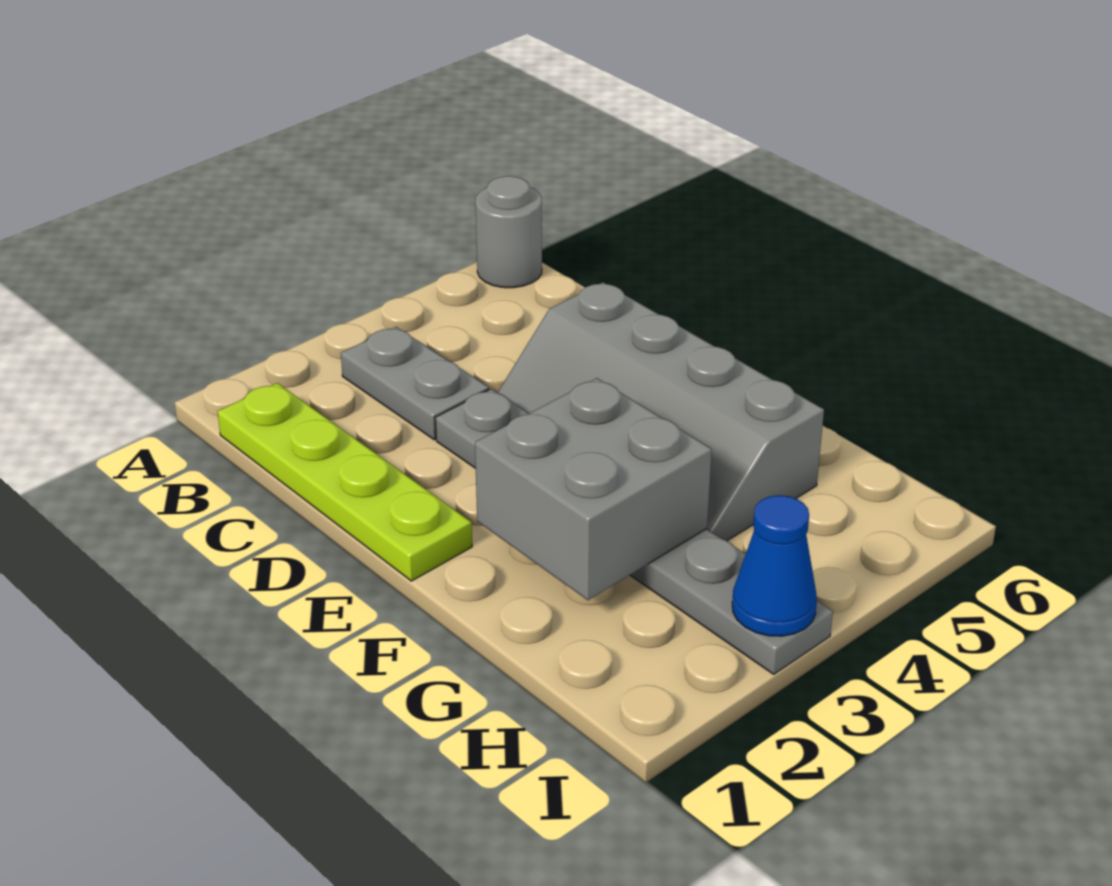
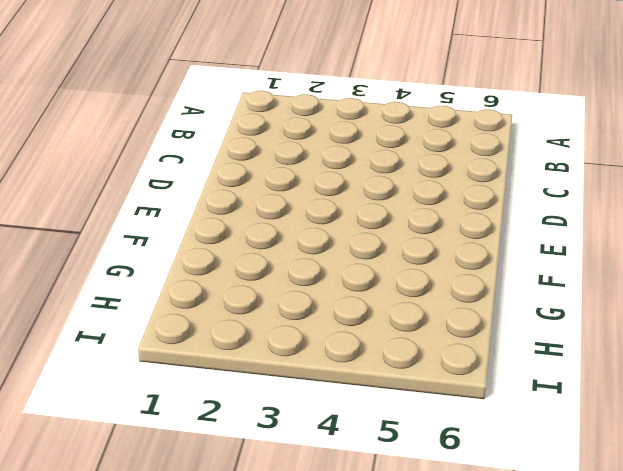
none -> grey round brick A6 level 1
none -> lime plate B1:E1 level 1

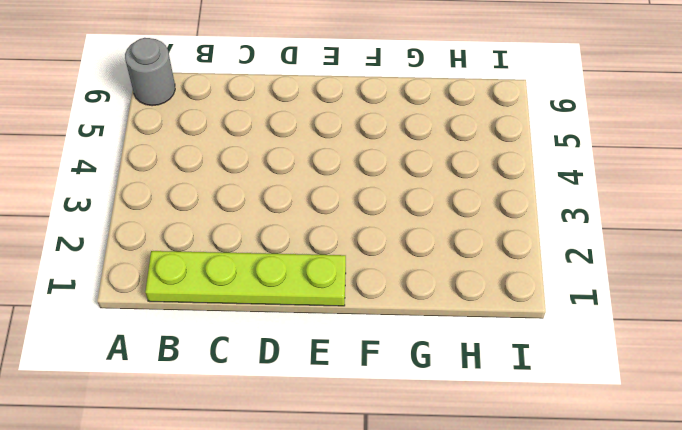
none -> grey plate B3:C3 level 1
none -> grey plate D3:I3 level 1

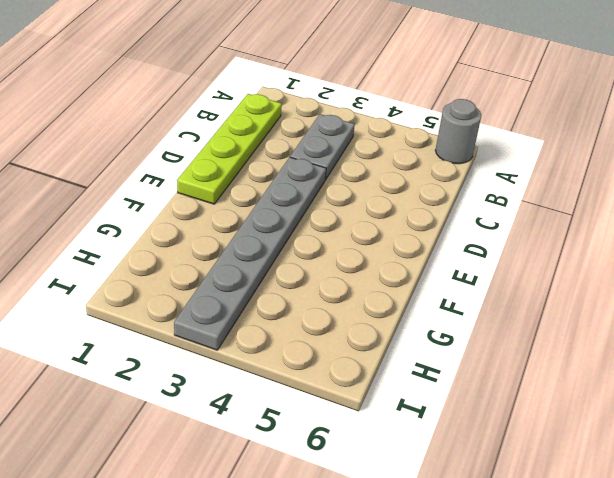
none -> grey slope D4:G5 level 1 top 5
none -> grey brick F2:G3 level 2

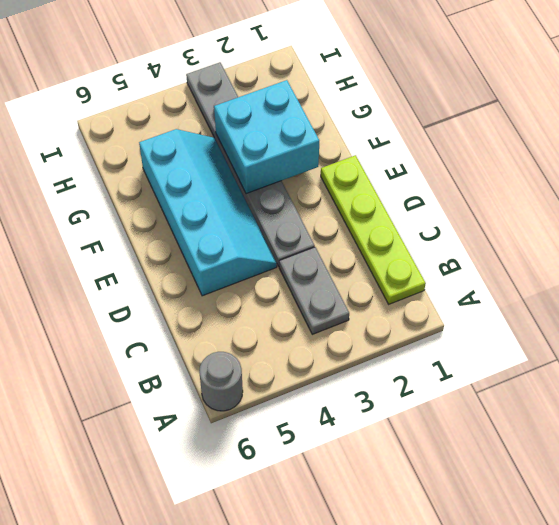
cyan slope D4:G5 level 1 top 5 -> grey slope D4:G5 level 1 top 5
cyan brick F2:G3 level 2 -> grey brick F2:G3 level 2
none -> blue cone I3 level 2

